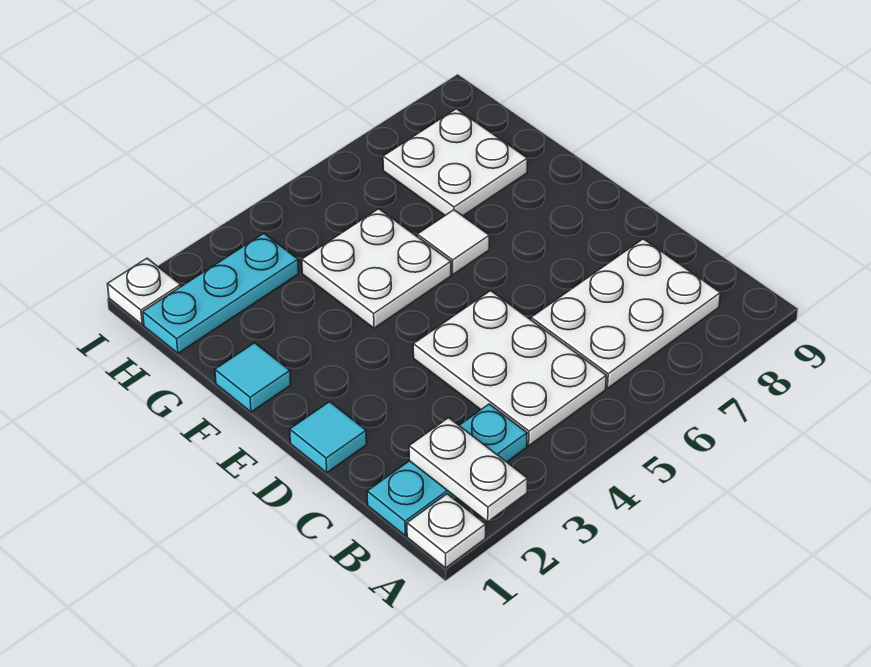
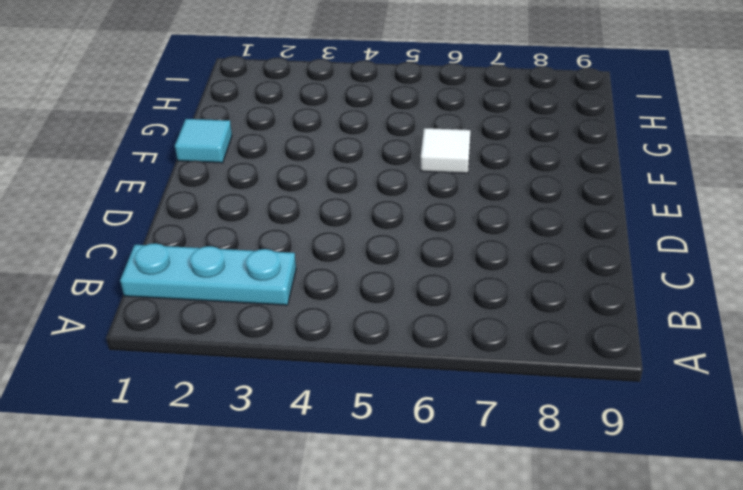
none -> white plate A1 level 1
none -> white plate B4:D5 level 1
none -> white plate B6:C8 level 1

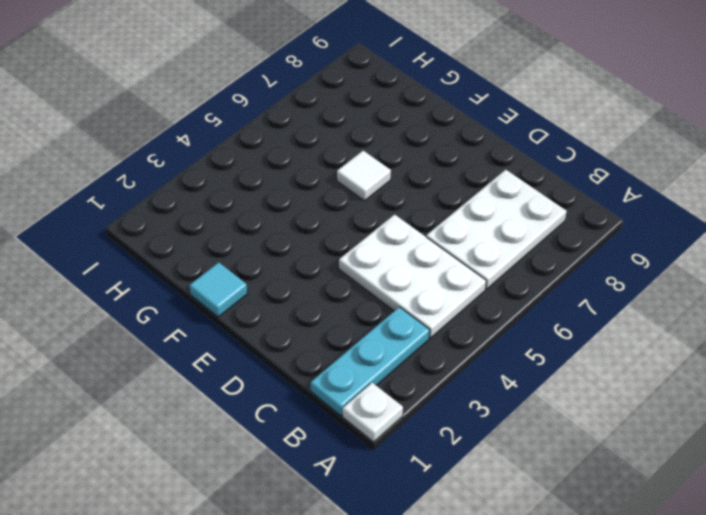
none -> cyan tile D1 level 1
none -> white plate F4:G5 level 1
none -> white plate G7:H8 level 1

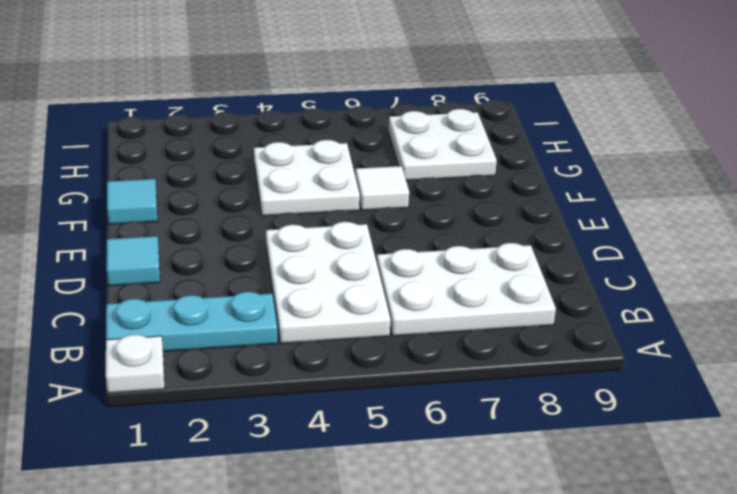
none -> cyan plate H1:H3 level 1
none -> white plate I1 level 1
none -> white plate A2:B2 level 2

